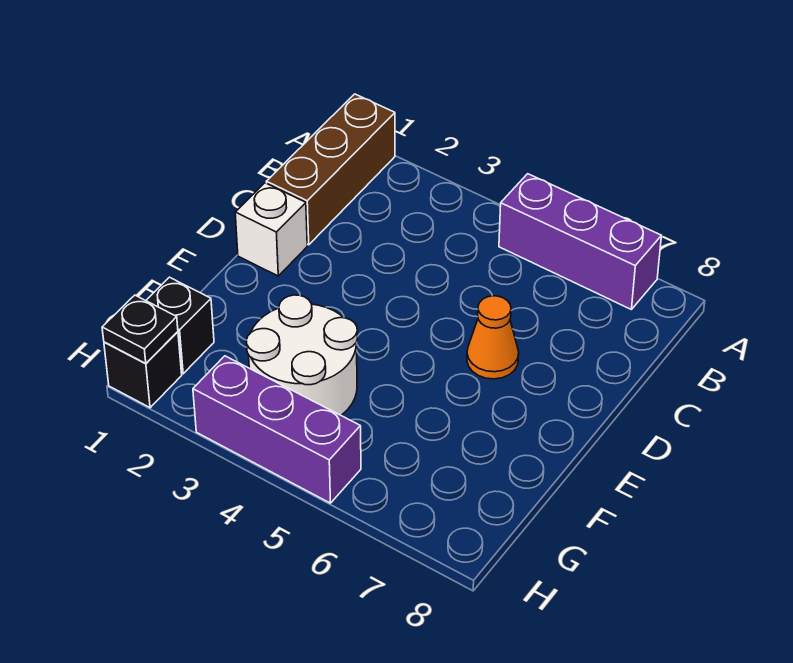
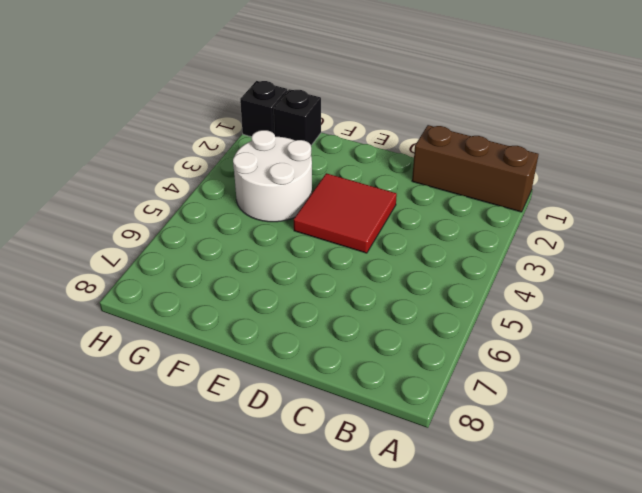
red tile D3:E4 level 1 -> none
none -> purple brick A5:A7 level 1
none -> white brick D1 level 1

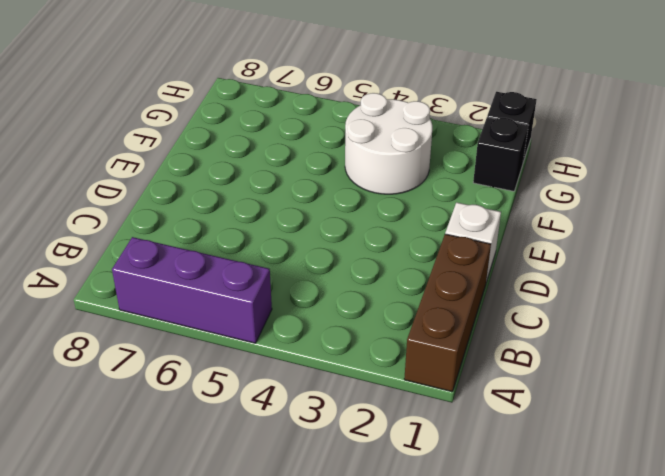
none -> orange cone D6 level 1
none -> purple brick H3:H5 level 1

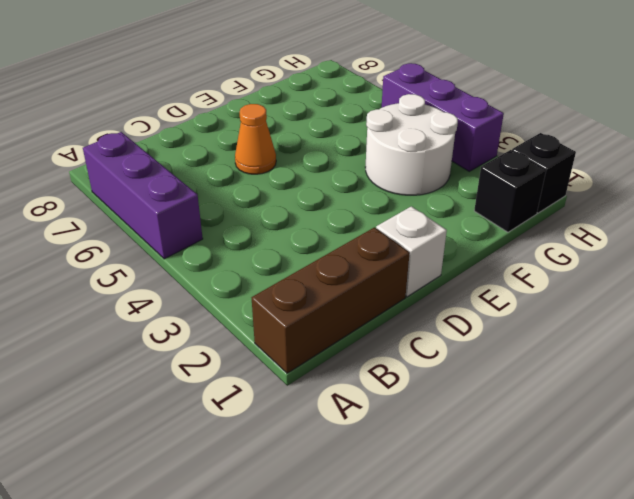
none -> black plate H1 level 2

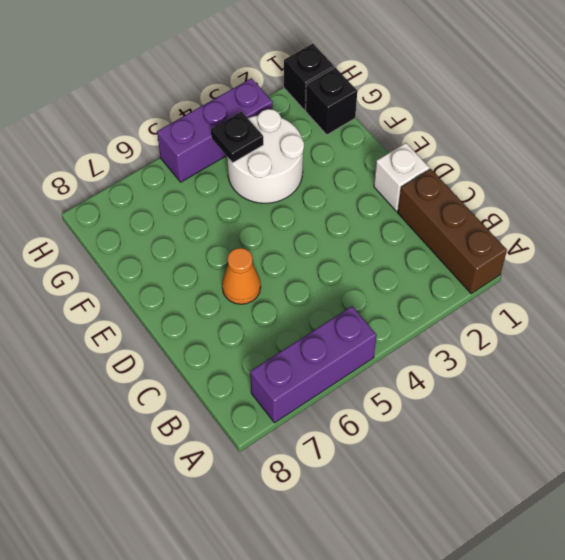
black plate G4 level 2 -> black plate H1 level 2

